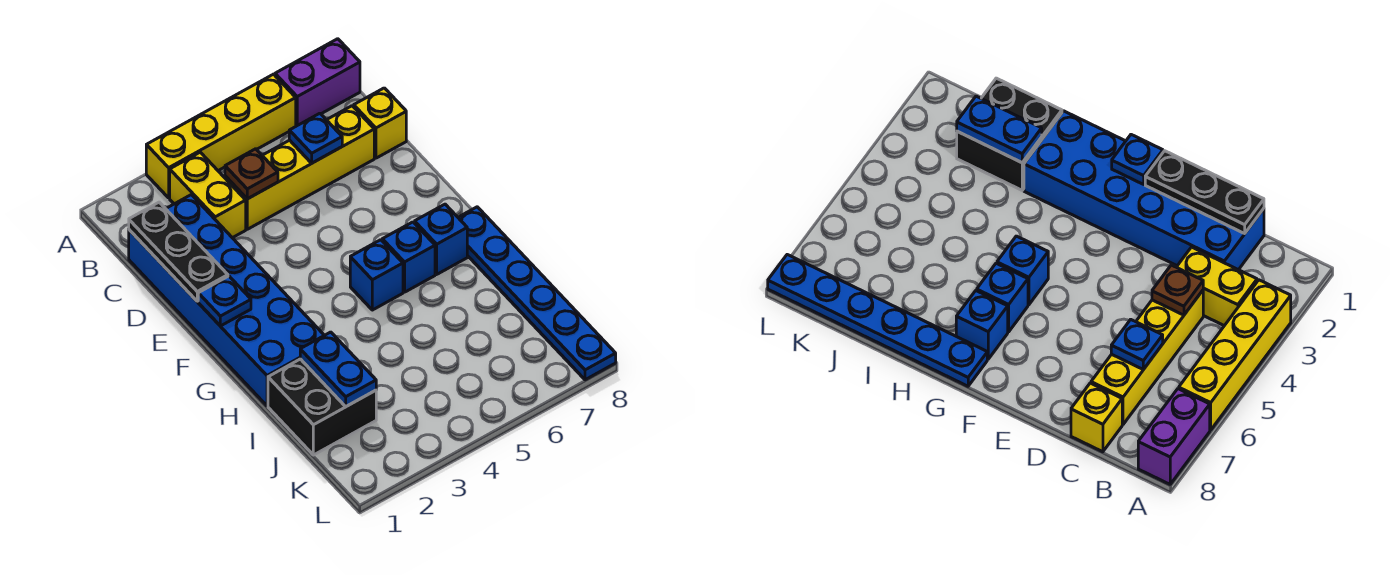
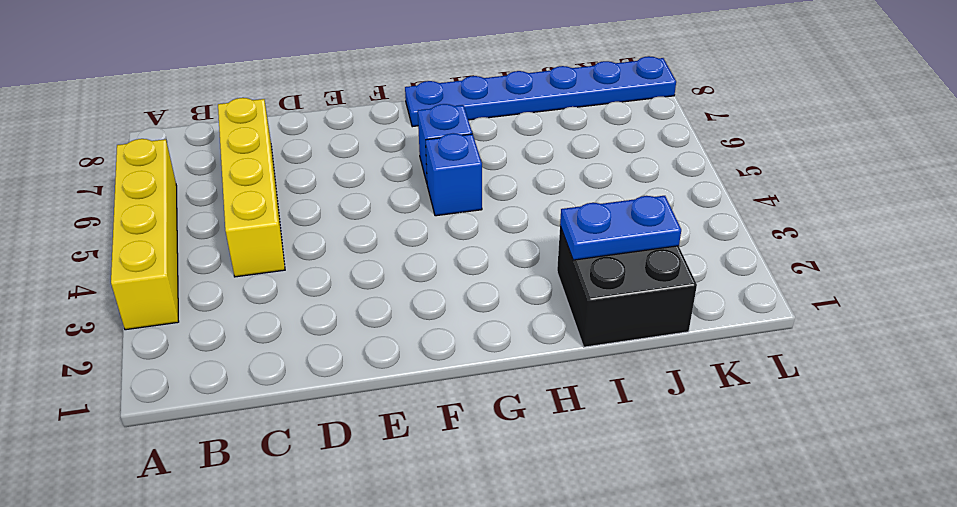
none -> purple brick A7:A8 level 1
none -> yellow brick B3:C3 level 1
none -> blue brick C1:H2 level 1

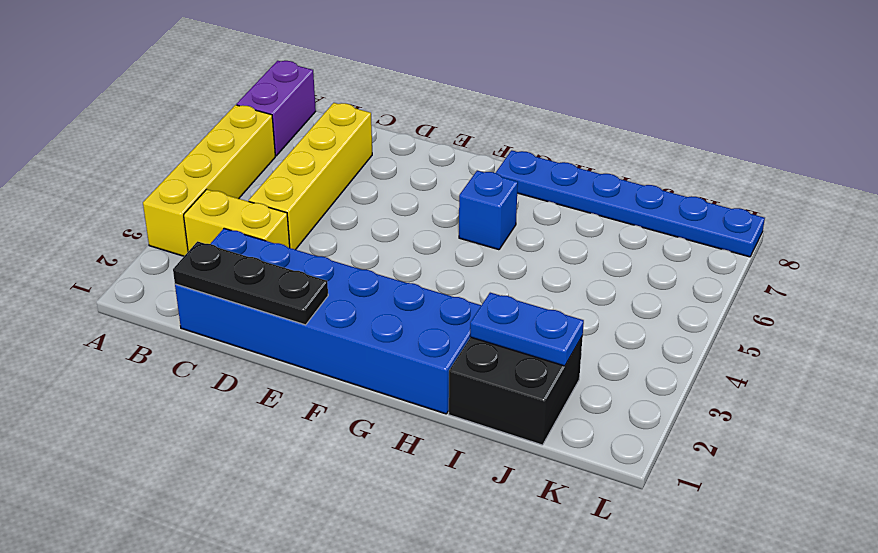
none -> yellow brick C8 level 1
none -> blue brick G5 level 1
none -> blue brick G7 level 1

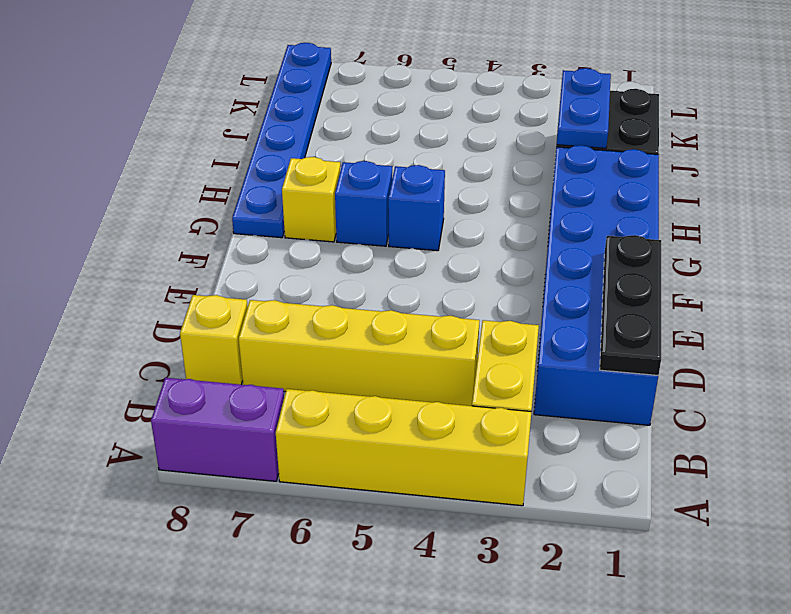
yellow brick G7 level 1 -> blue brick G7 level 1
none -> brown plate C4 level 2
none -> blue plate C6 level 2
none -> blue plate F1 level 2

